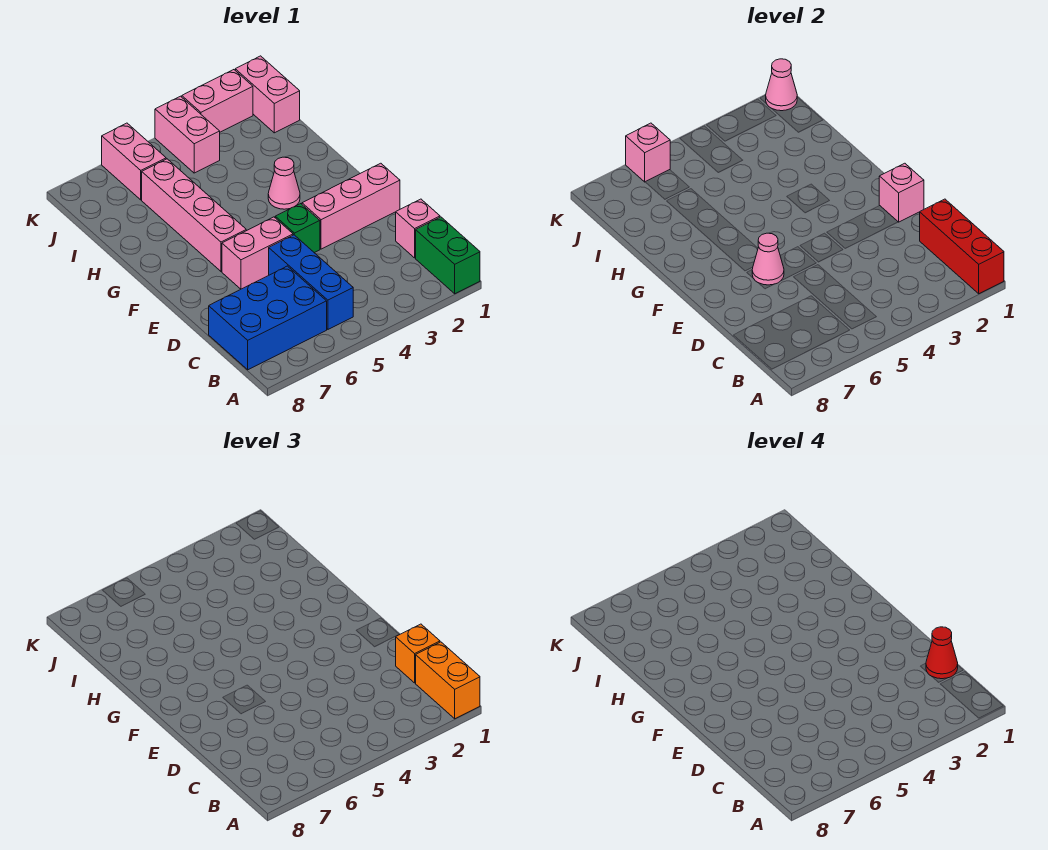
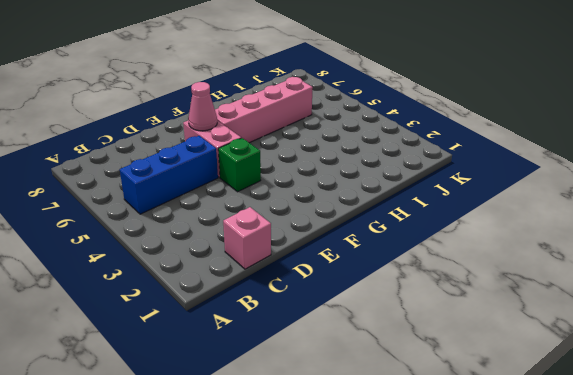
none -> green brick A1:B1 level 1
none -> blue brick B6:C8 level 1
none -> pink brick E1:E3 level 1

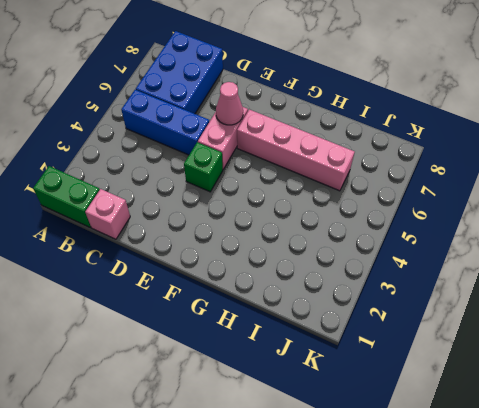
none -> pink brick E1:E3 level 1
none -> pink cone G3 level 1
none -> pink brick J1:K1 level 1

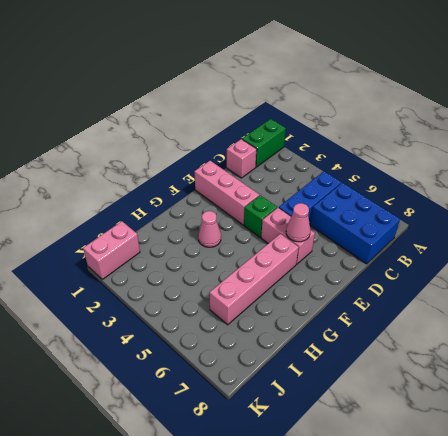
none -> pink brick J4:K4 level 1
none -> pink brick J6:K6 level 1
none -> pink brick K2:K3 level 1

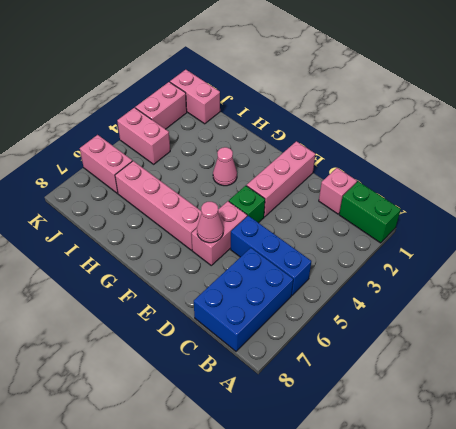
none -> red brick A1:C1 level 2
none -> pink brick E1 level 2
none -> pink cone K1 level 2

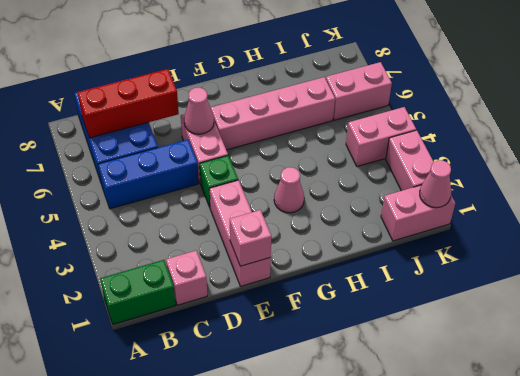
red brick B7:D7 level 2 -> red brick A1:C1 level 2
none -> pink brick K6 level 2
none -> orange brick A1:B1 level 3
none -> orange brick C1 level 3

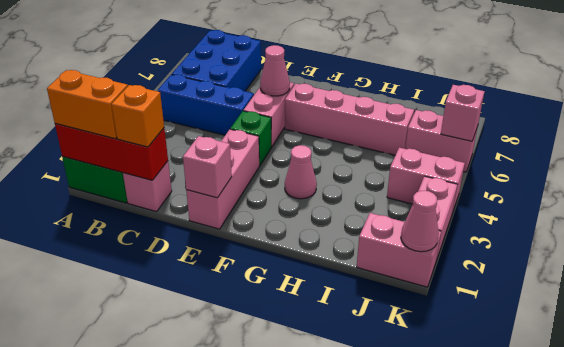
none -> red cone C1 level 4

